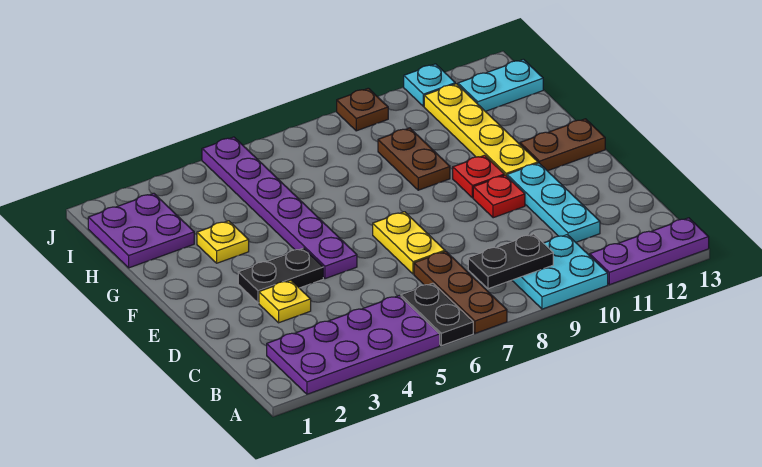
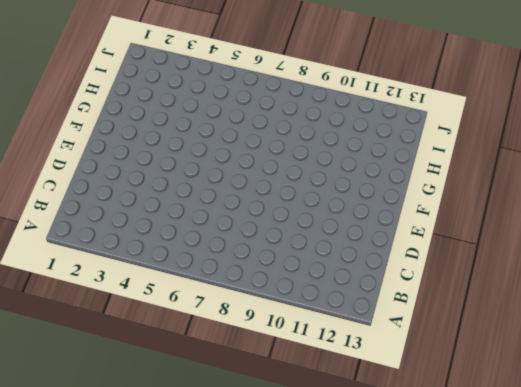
none -> purple plate A2:B5 level 1
none -> black plate A6:B6 level 1
none -> brown plate A7:C7 level 1

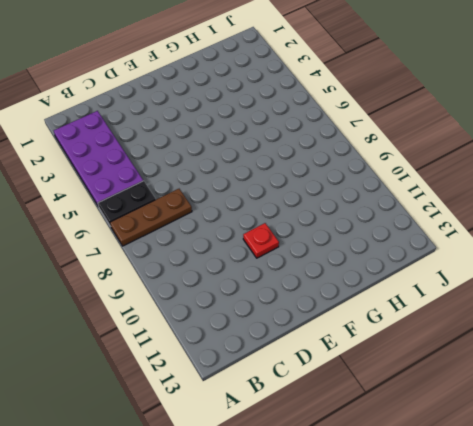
none -> cyan plate A9:B10 level 1
none -> purple plate A11:A13 level 1
none -> cyan plate C11:E11 level 1

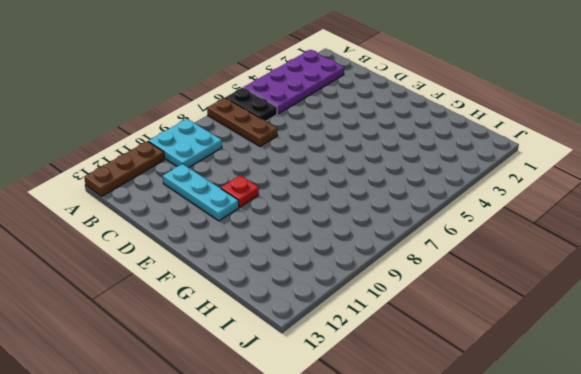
brown plate A11:A13 level 1 -> purple plate A11:A13 level 1
none -> yellow plate D3 level 1
none -> yellow plate D7:E7 level 1
none -> black plate E3:E4 level 1

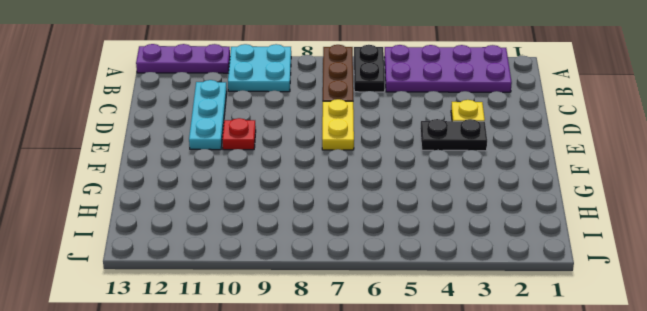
none -> purple plate E5:J5 level 1
none -> red plate F10 level 1
none -> yellow plate F11:I11 level 1

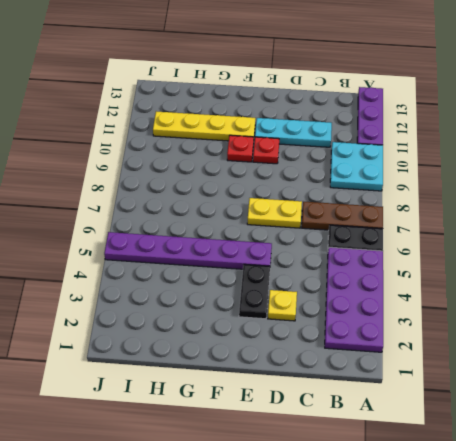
none -> brown plate F12:F13 level 1
none -> yellow plate G3 level 1
none -> brown plate G9:H9 level 1

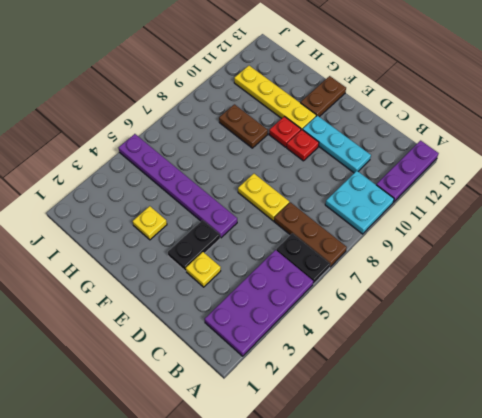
none -> purple plate H1:I2 level 1
none -> cyan plate I12:I13 level 1
none -> brown plate J9 level 1

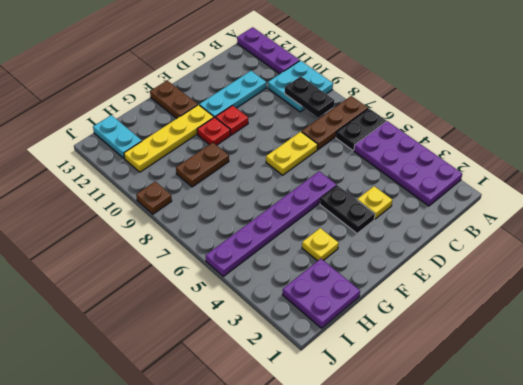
none -> cyan plate J11 level 1

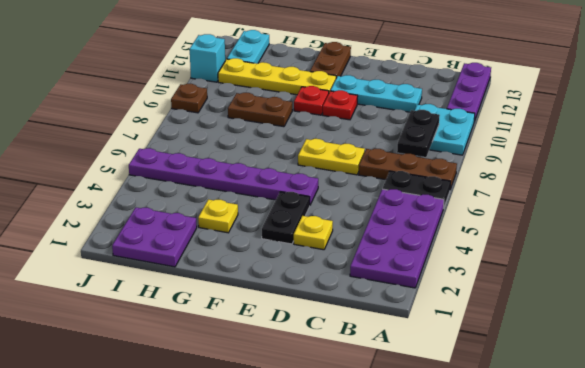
cyan brick J11 level 1 -> cyan plate J11 level 1

